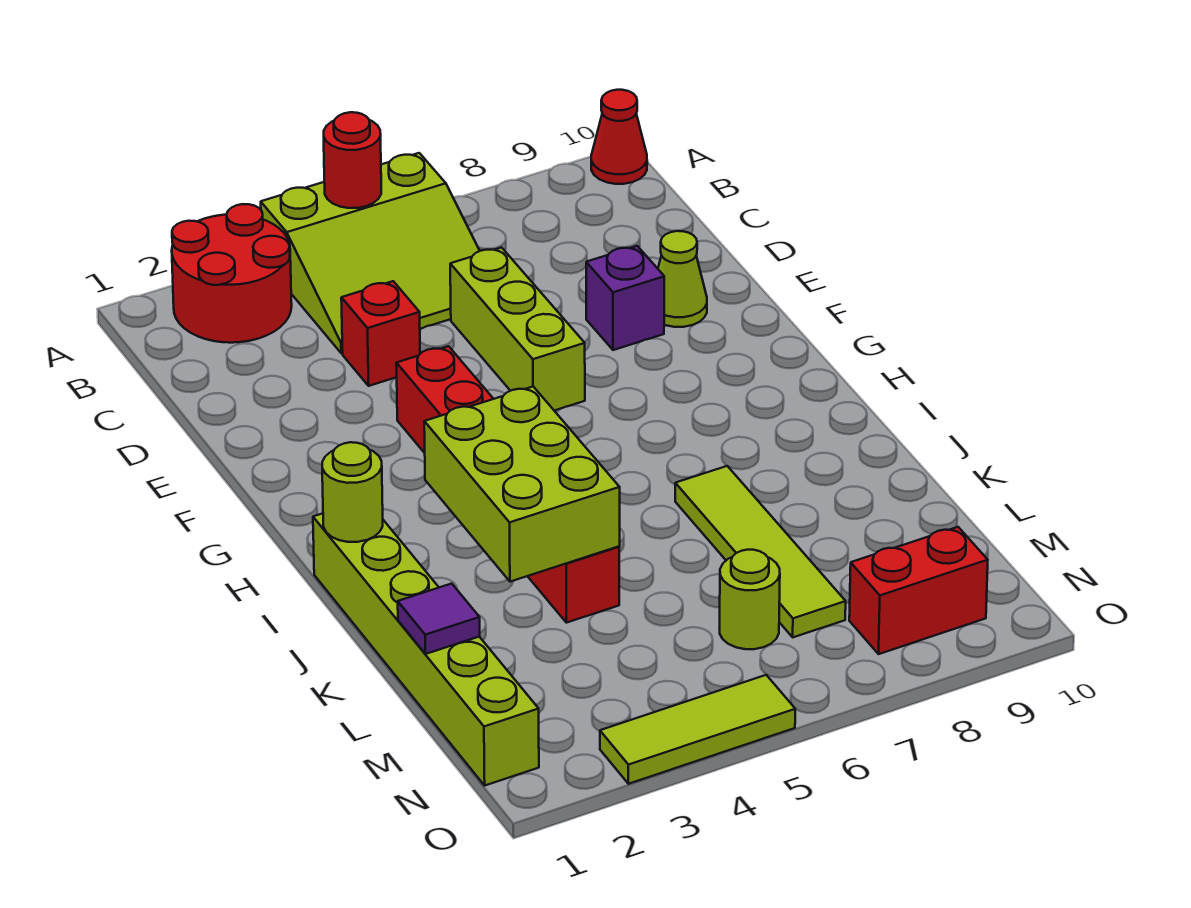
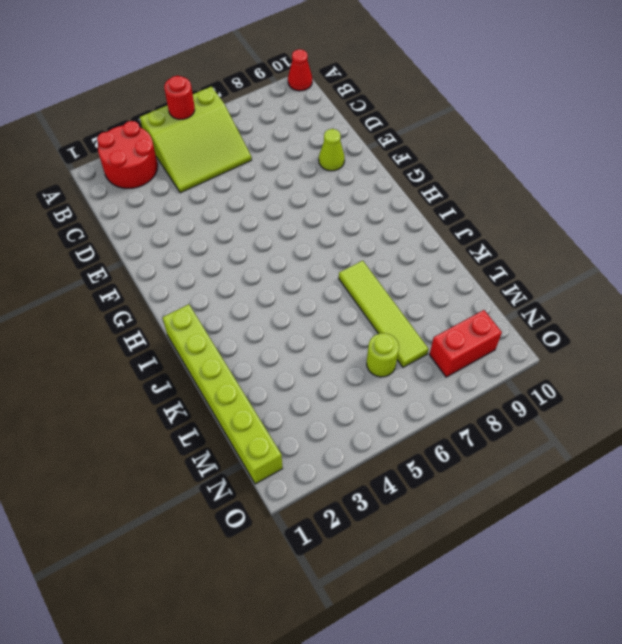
none -> red brick D4 level 1
none -> lime brick D6:F6 level 1
none -> purple brick E8 level 1

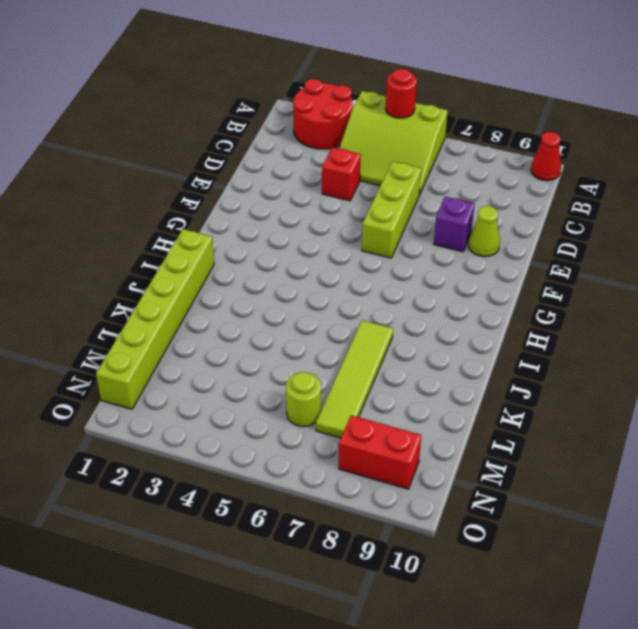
none -> red brick F4:K4 level 1
none -> lime tile O3:O5 level 1
none -> lime round brick I1 level 2

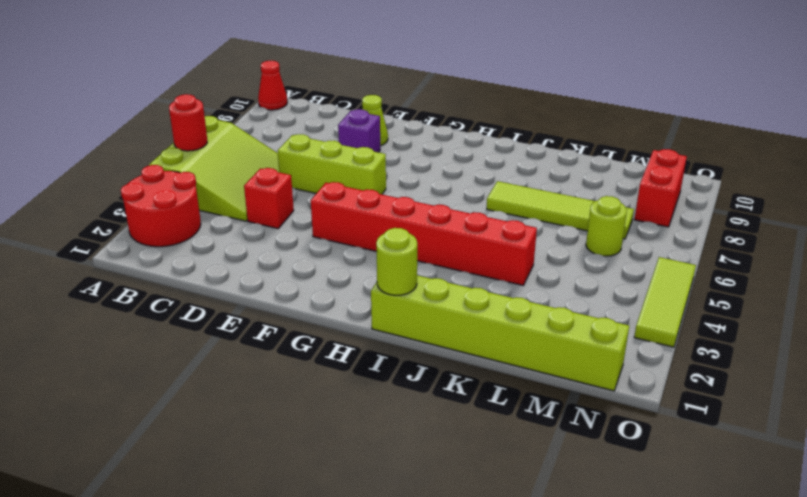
none -> lime brick I3:K4 level 2
none -> purple tile L1 level 2

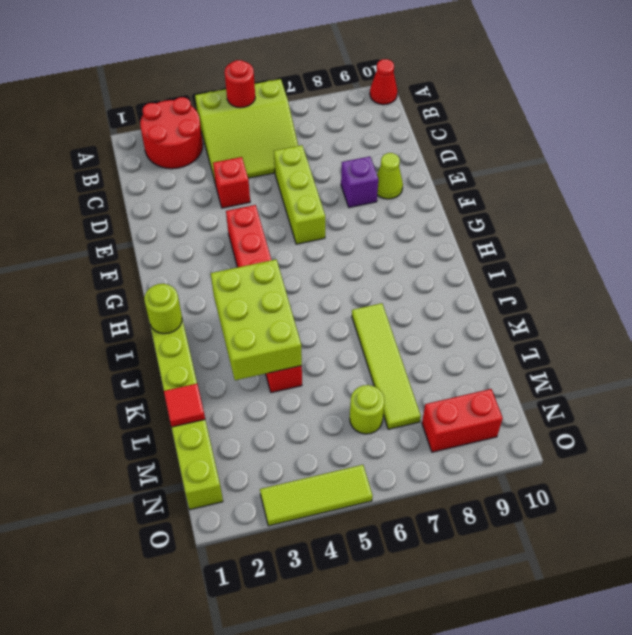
red tile L1 level 2 -> purple tile L1 level 2

